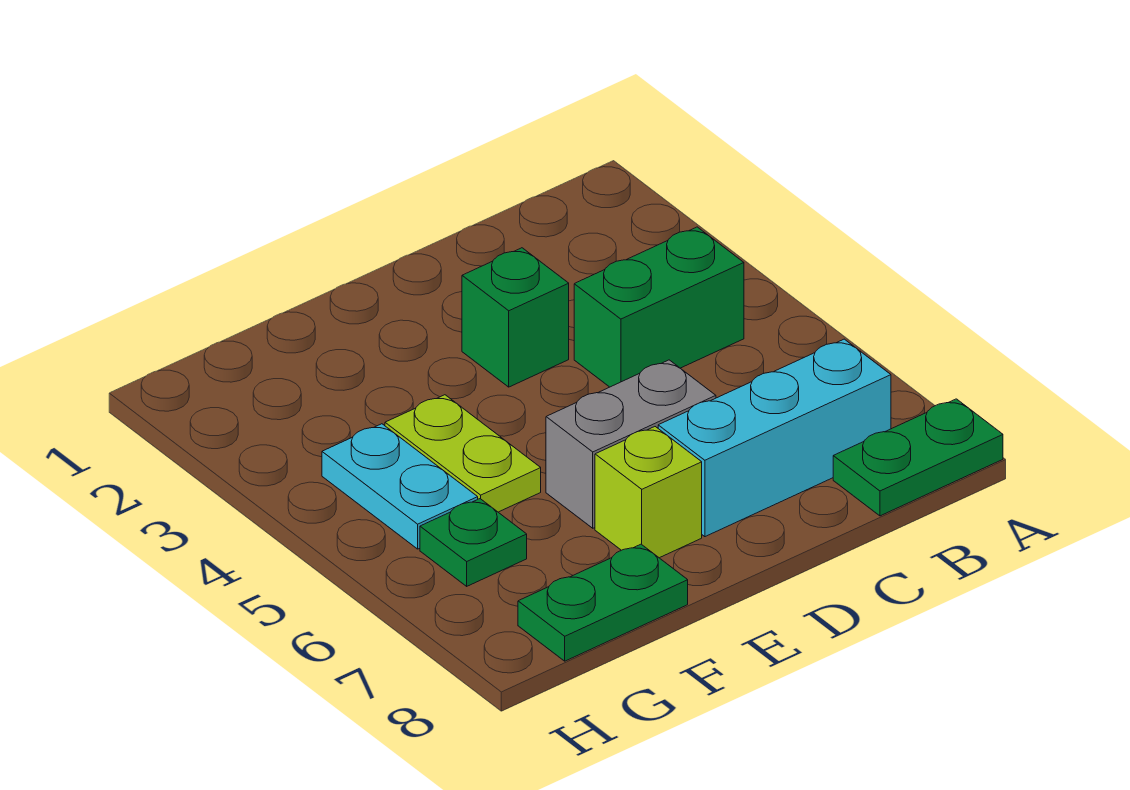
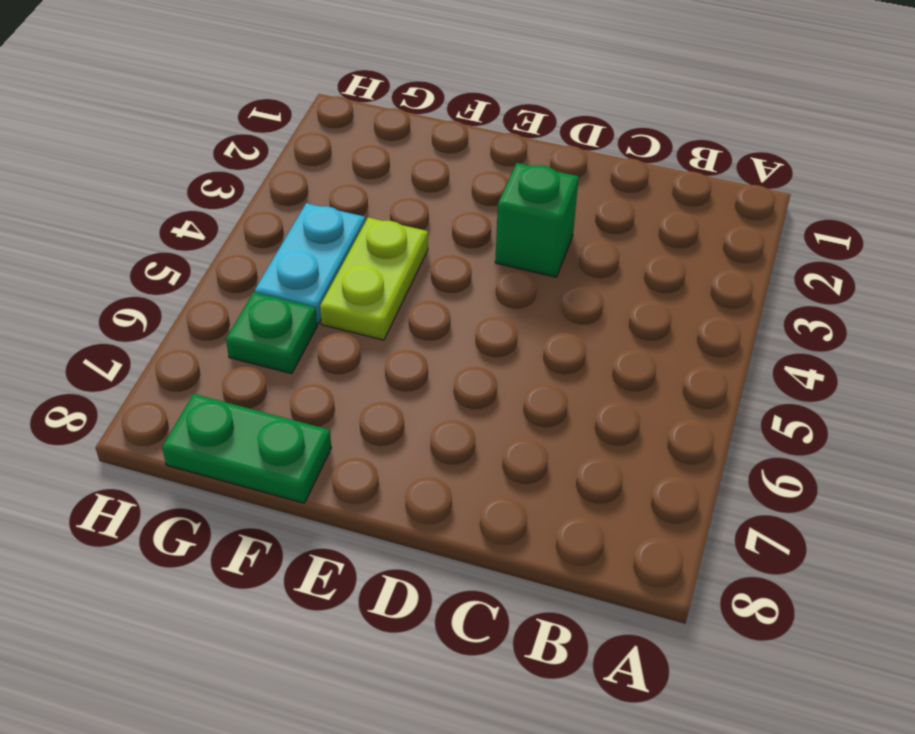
none -> green plate A8:B8 level 1
none -> green brick B4:C4 level 1

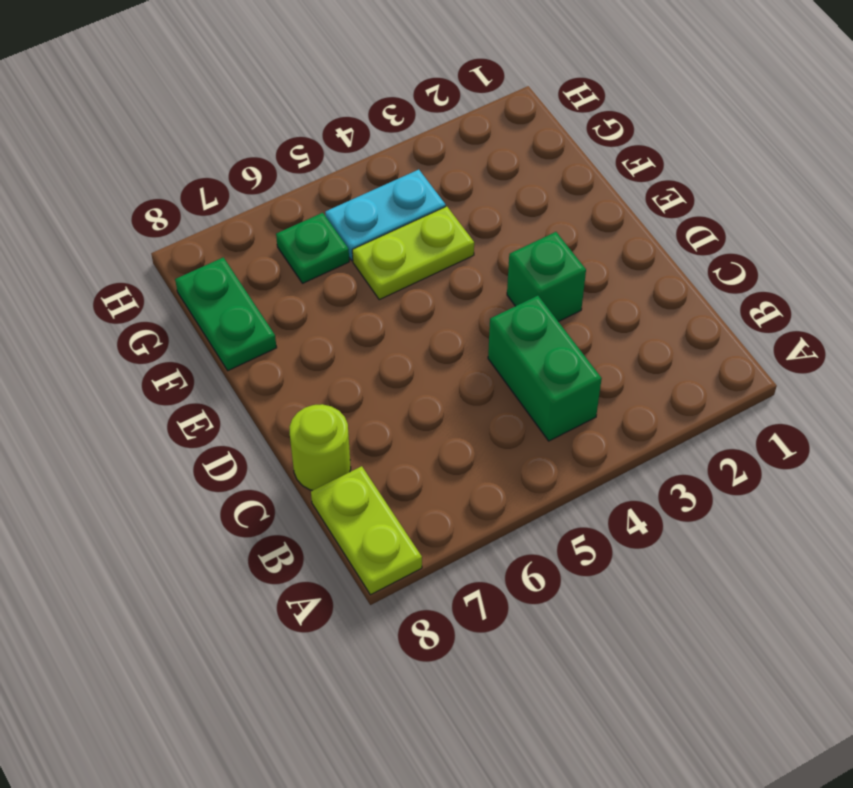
lime plate A8:B8 level 1 -> green plate A8:B8 level 1
lime round brick C8 level 1 -> none
none -> cyan brick B7:D7 level 1
none -> grey brick D6:E6 level 1

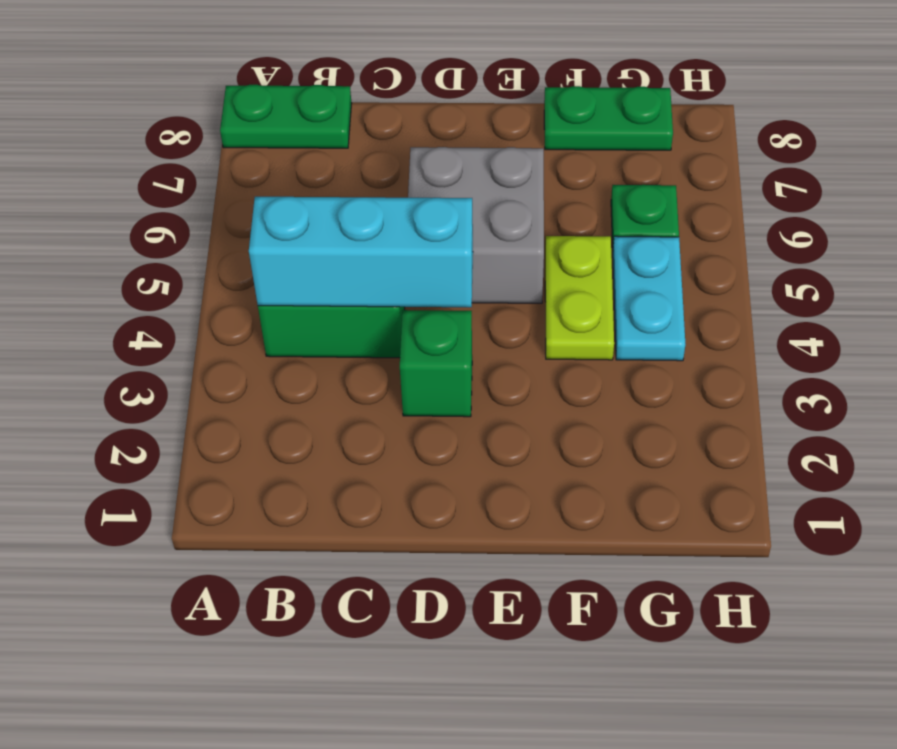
cyan brick B4:D4 level 2 -> cyan brick B7:D7 level 1
grey brick D5:E6 level 1 -> grey brick D6:E6 level 1
none -> lime brick E7 level 1

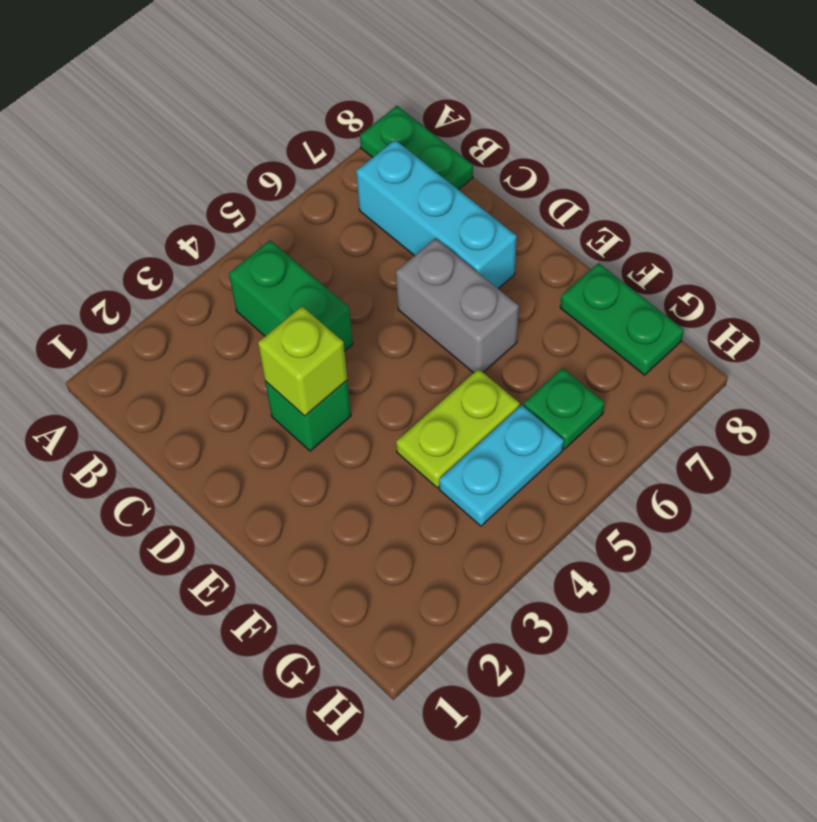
lime brick D3 level 2 -> lime brick E7 level 1

